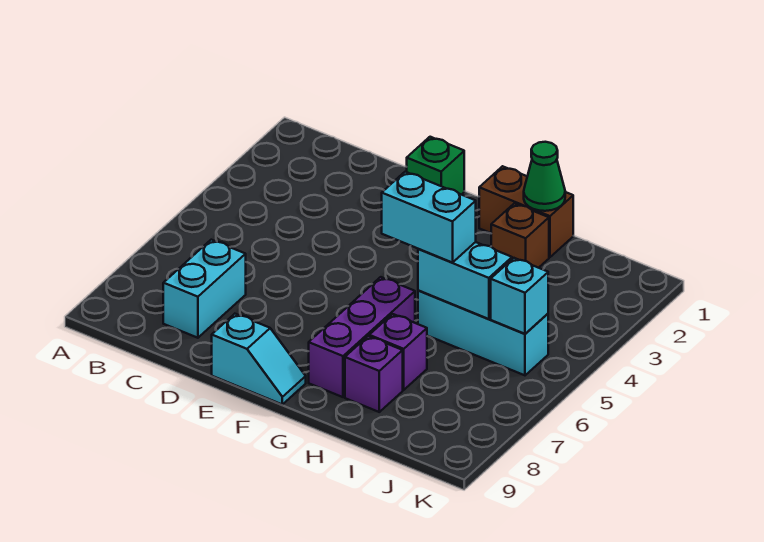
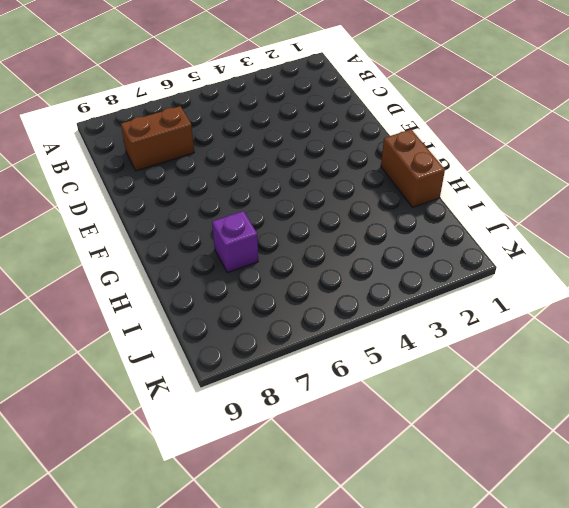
brown brick C7:C8 level 1 -> cyan brick C7:C8 level 1
none -> green brick E1 level 1
none -> cyan slope E9:F9 level 1 top E
none -> purple brick G6:G8 level 1

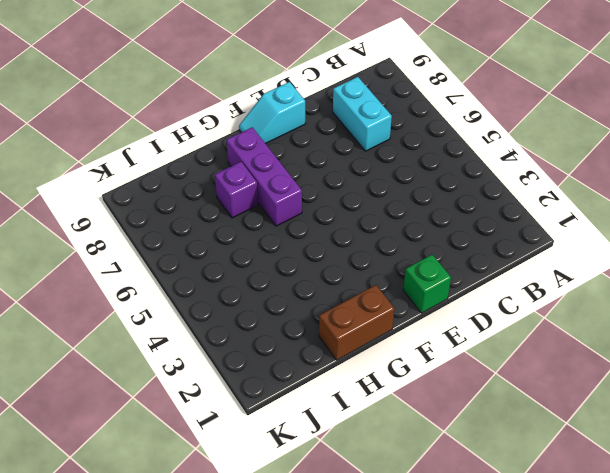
none -> brown brick H2 level 1
none -> cyan brick H5:J5 level 1
none -> purple brick H8 level 1

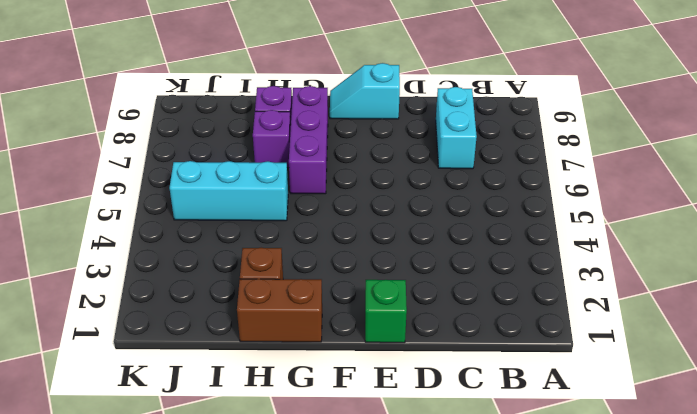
none -> green cone H1 level 2
none -> cyan brick H5:I5 level 2
none -> cyan brick J5 level 2

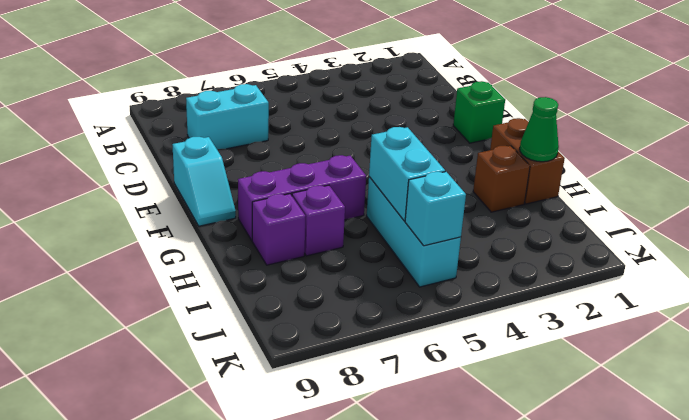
none -> cyan brick G5:H5 level 3

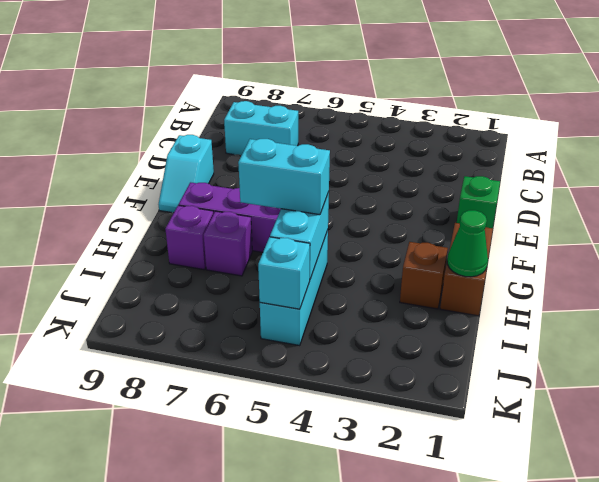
cyan brick H5:H6 level 3 -> cyan brick G5:H5 level 3

